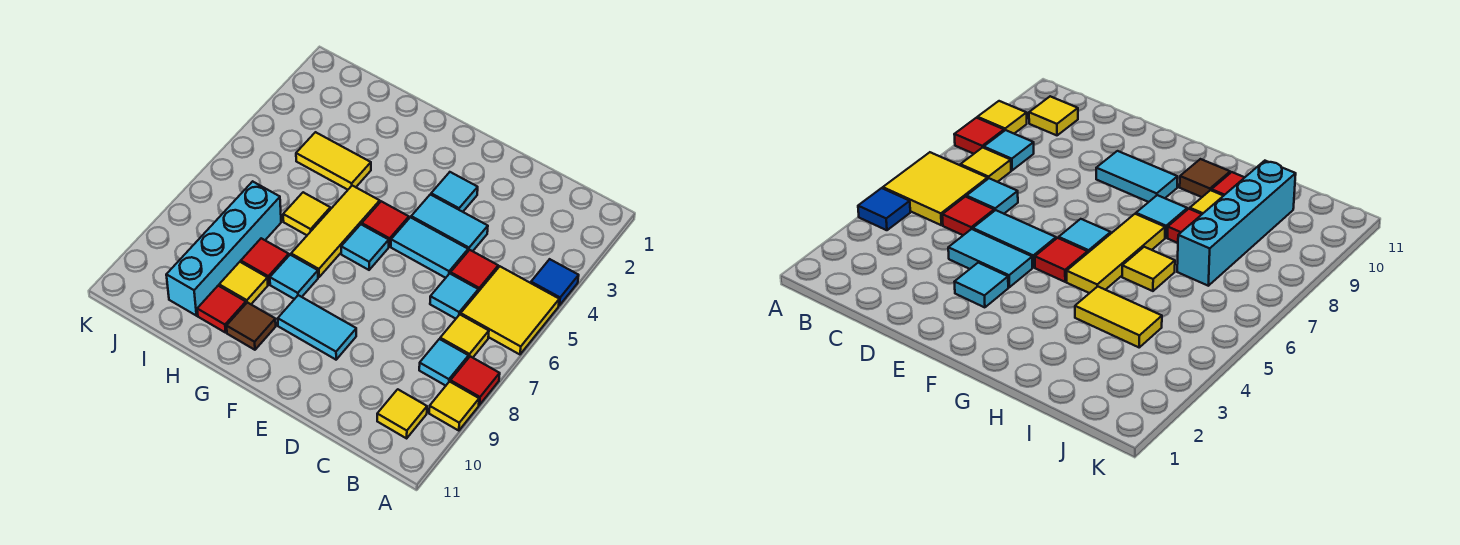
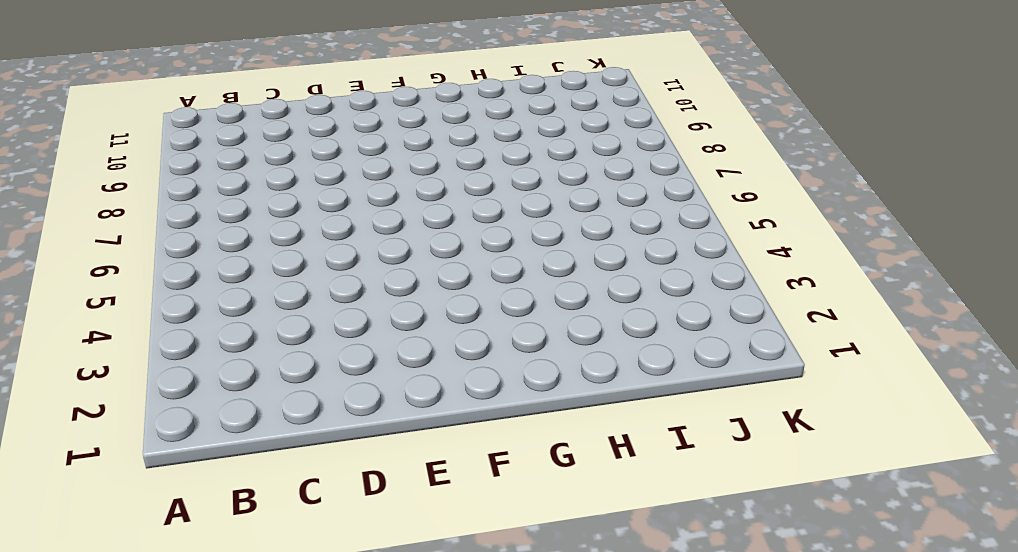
none -> blue tile A4 level 1
none -> yellow tile A5:B6 level 1
none -> red tile A8 level 1

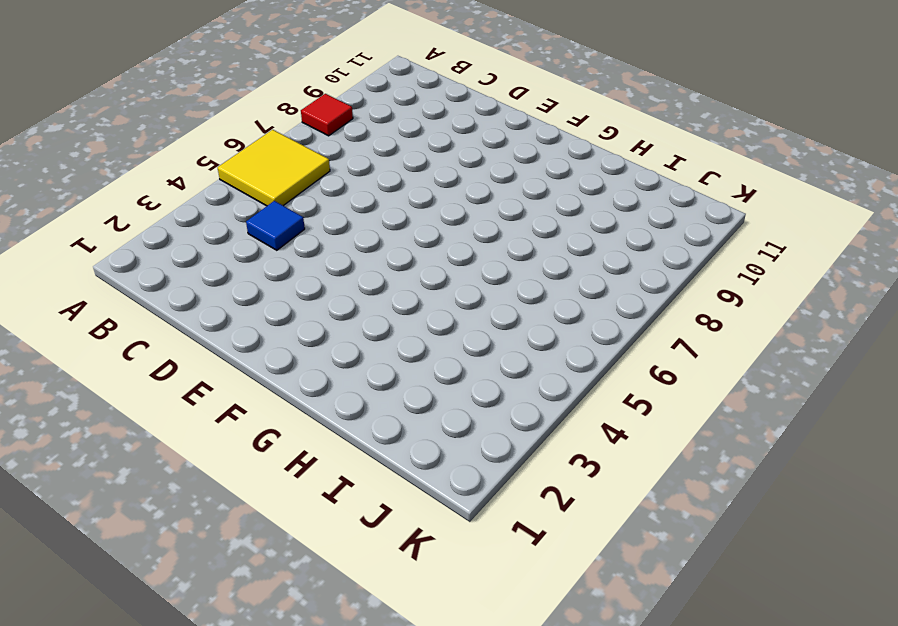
blue tile C4 level 1 -> blue tile A4 level 1
none -> yellow tile A9 level 1
none -> yellow tile B7 level 1
none -> cyan tile B8 level 1

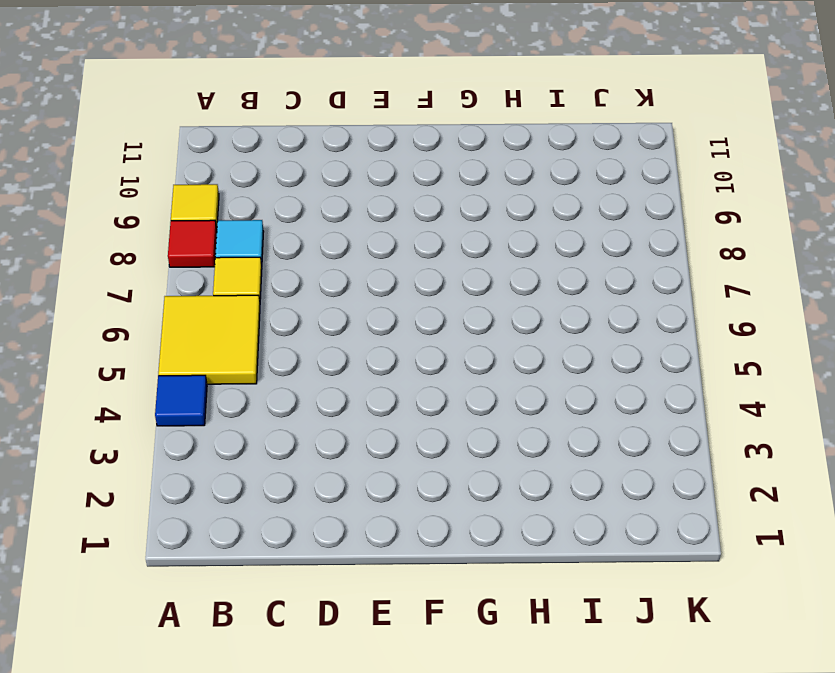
none -> yellow tile B10 level 1
none -> red tile C5 level 1
none -> cyan tile C6 level 1

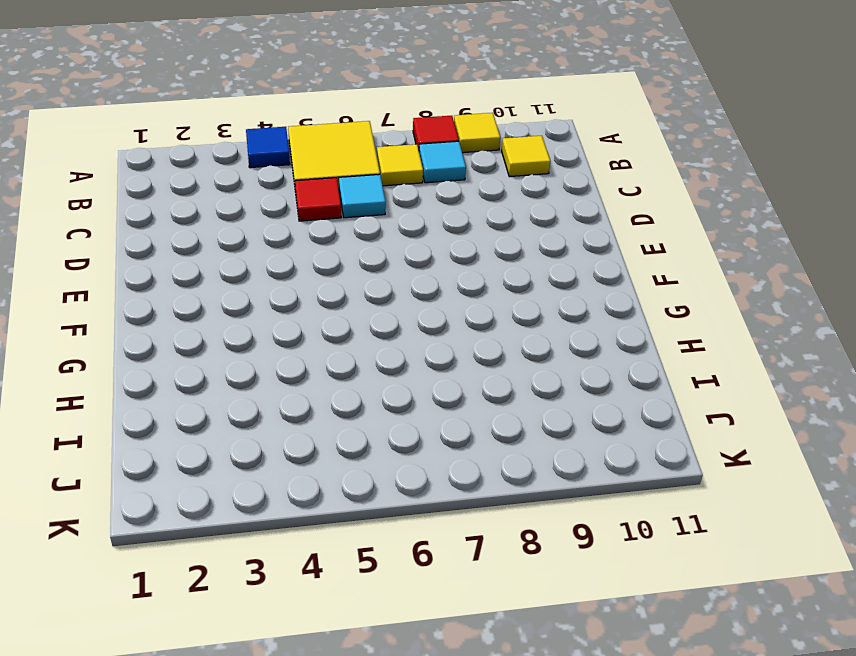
none -> cyan tile D4:E4 level 1
none -> cyan tile D5:E5 level 1
none -> cyan tile E3 level 1

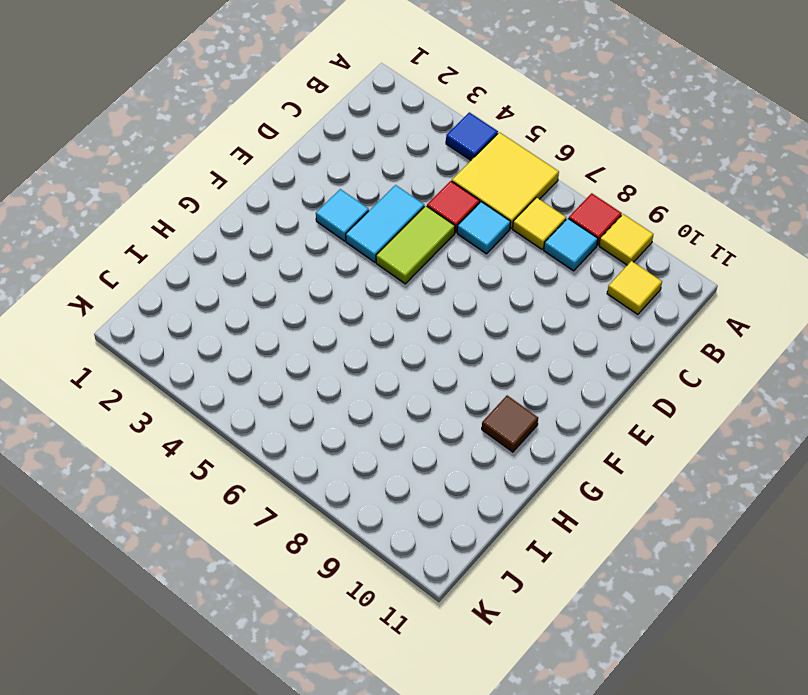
lime tile D5:E5 level 1 -> cyan tile D5:E5 level 1
none -> cyan tile E9:F9 level 1
none -> red tile F5 level 1
none -> cyan tile F6 level 1

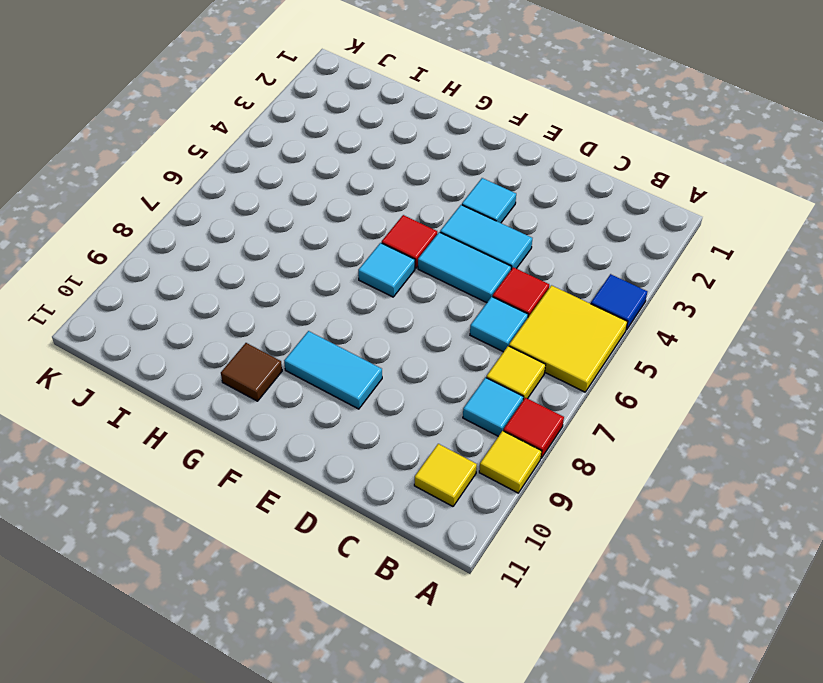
none -> yellow tile G5:G7 level 1
none -> cyan tile G8 level 1
none -> yellow tile H4:I4 level 1

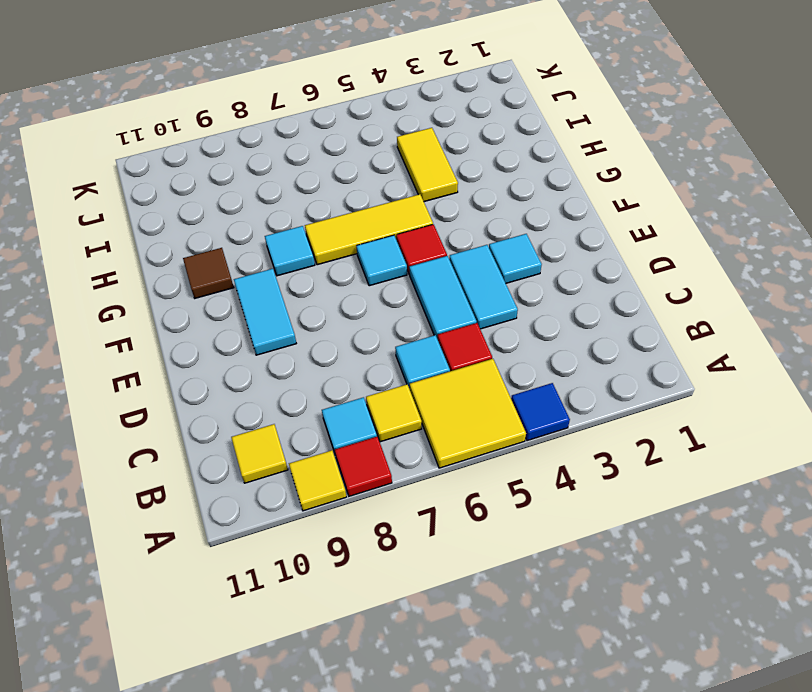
none -> yellow tile H6 level 1
none -> red tile H8 level 1
none -> yellow tile H9 level 1

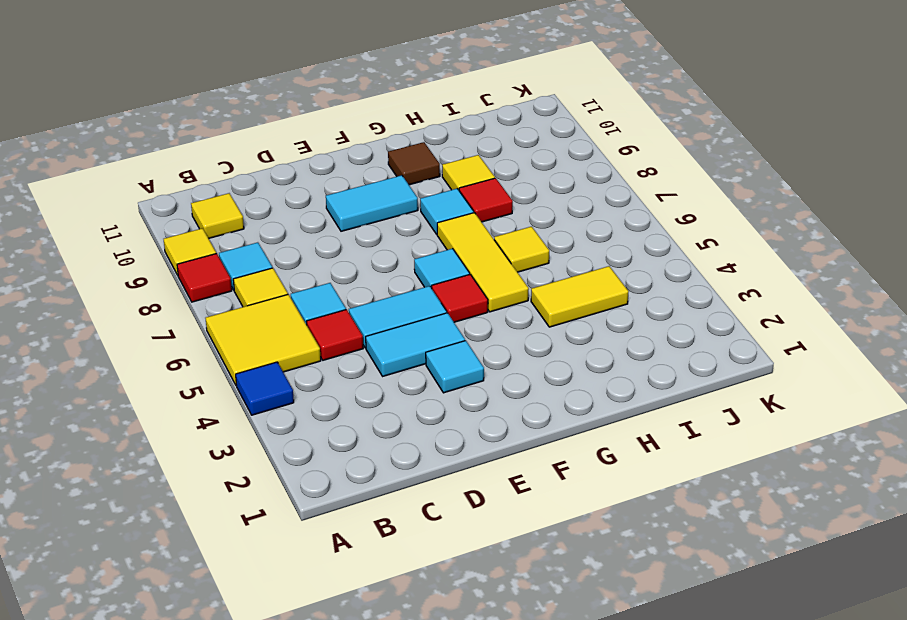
none -> red tile H10 level 1
none -> cyan brick I7:I10 level 1

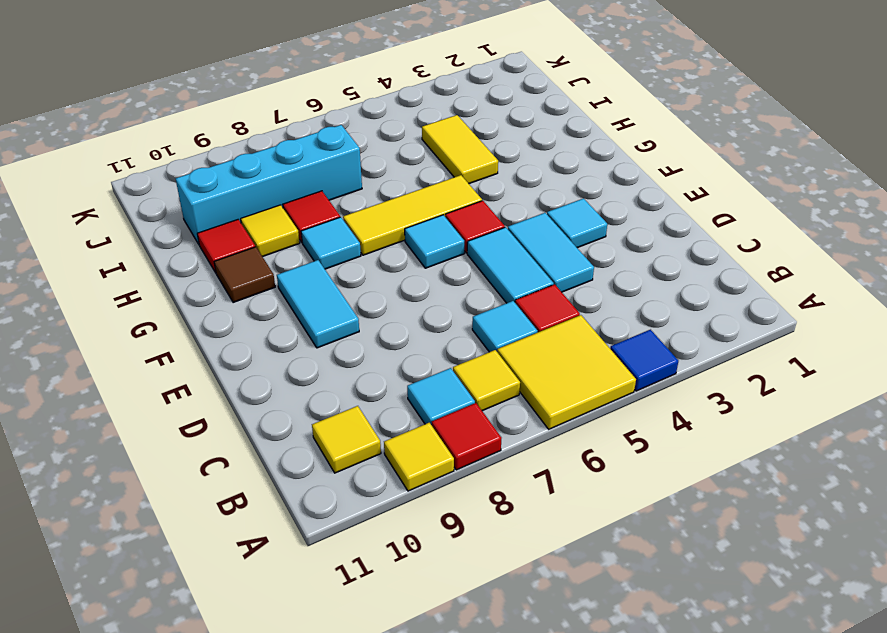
none -> yellow tile H6 level 1

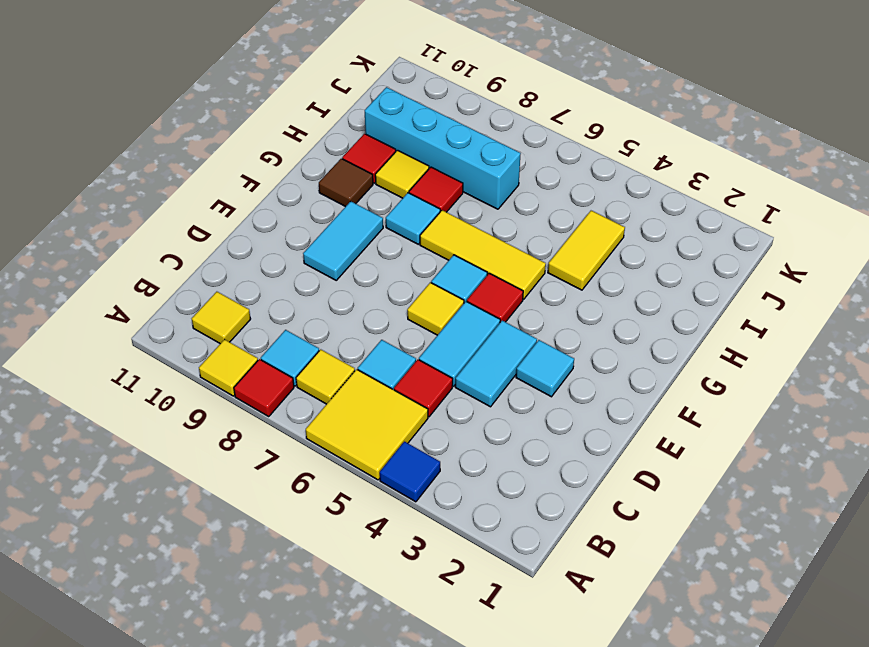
yellow tile E6 level 1 -> yellow tile H6 level 1

